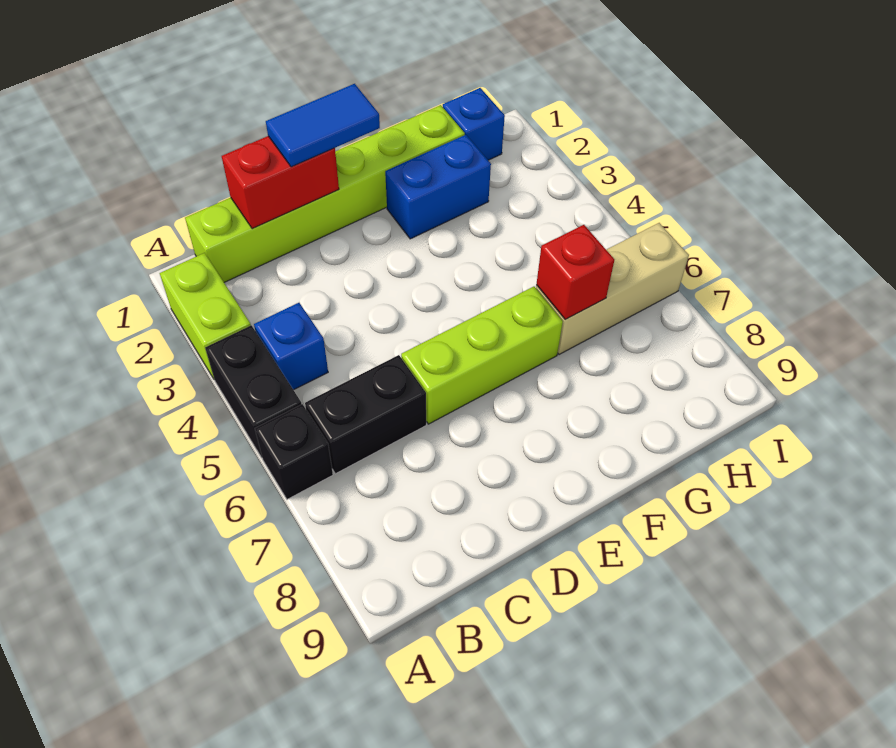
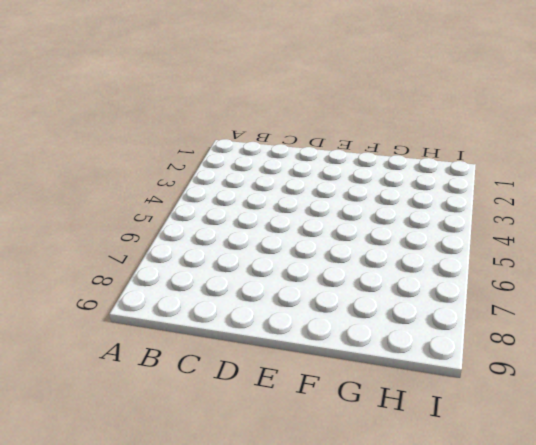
none -> lime brick A2:A3 level 1
none -> black brick A4:A5 level 1
none -> black brick A6 level 1

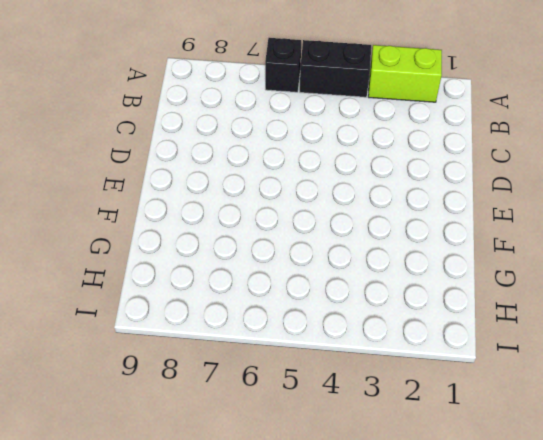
none -> lime brick B1:G1 level 1
none -> blue brick B4 level 1
none -> black brick B6:C6 level 1

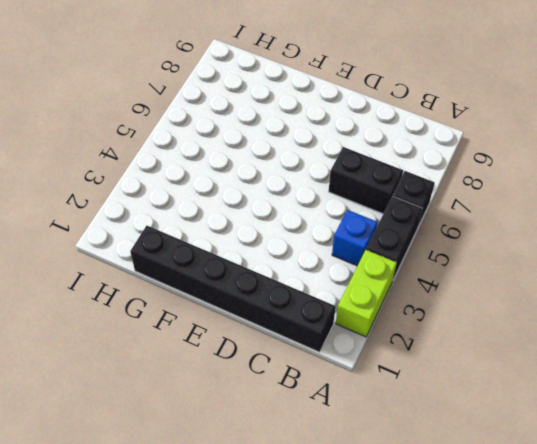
black brick B1:G1 level 1 -> lime brick B1:G1 level 1
none -> lime brick D6:F6 level 1
none -> blue brick F2:G2 level 1
none -> tan brick G6:I6 level 1

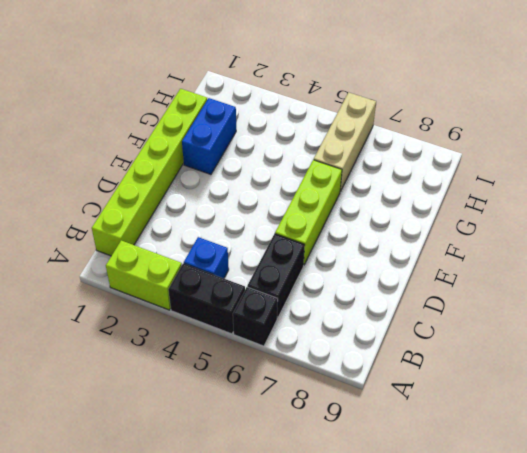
none -> blue brick H1 level 1
none -> red brick C1:D1 level 2
none -> red brick G6 level 2

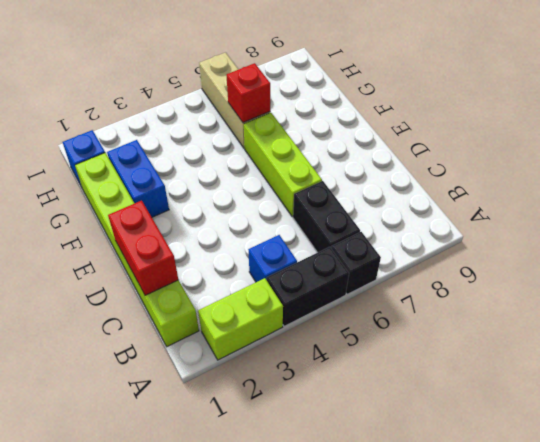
none -> blue tile D1:E1 level 3

